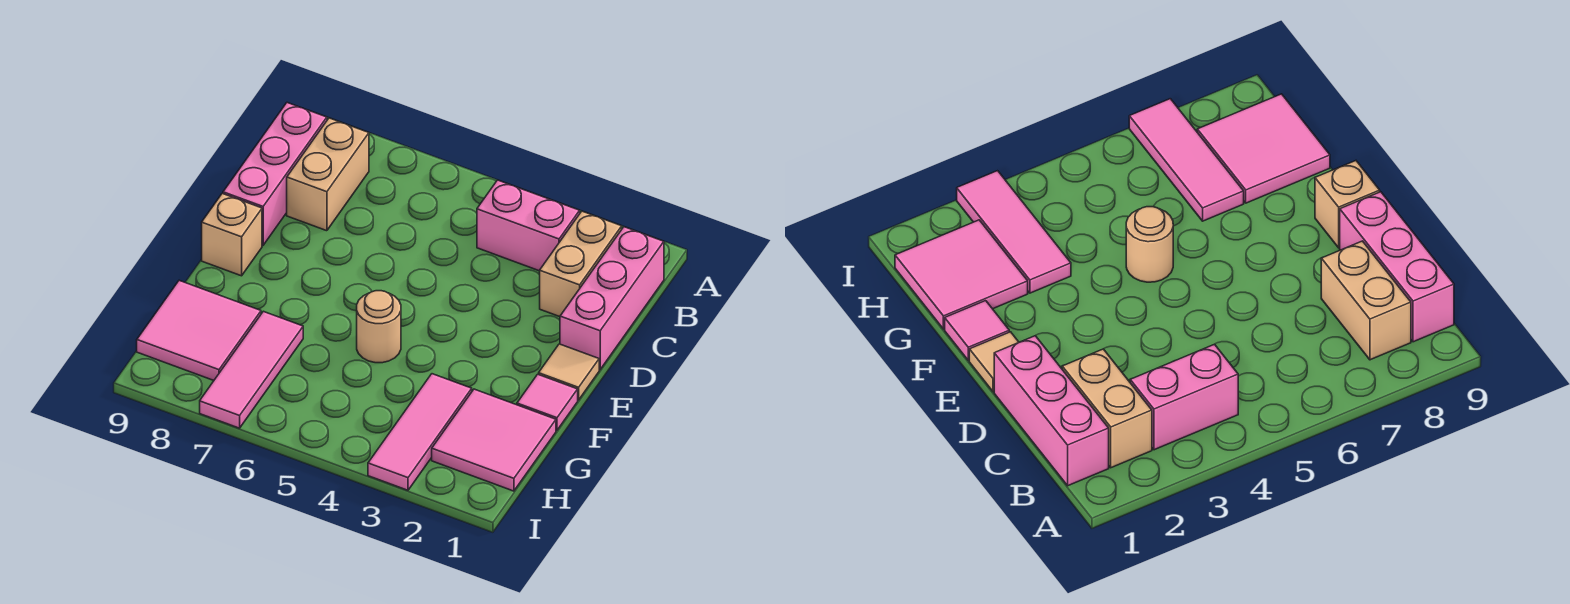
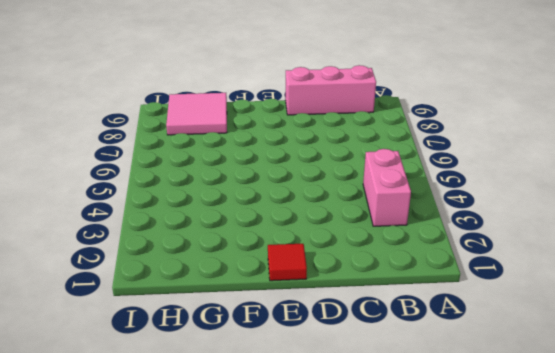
red tile E1 level 1 -> tan tile E1 level 1
none -> pink brick B1:D1 level 1
none -> tan brick B2:C2 level 1
none -> tan brick B8:C8 level 1

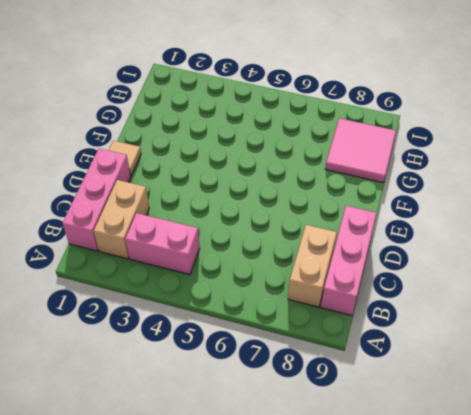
none -> tan brick E9 level 1
none -> pink tile F1 level 1
none -> tan round brick F5 level 1

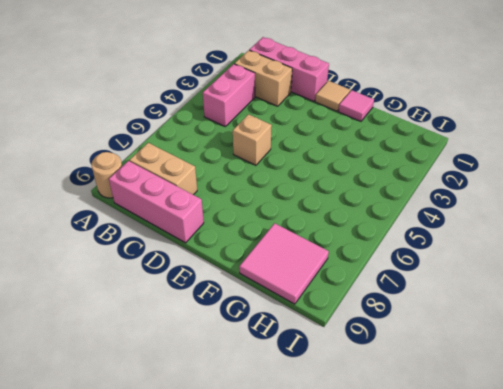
tan round brick A9 level 1 -> tan round brick F5 level 1
tan brick D5 level 1 -> tan brick E9 level 1
none -> pink tile G1:H2 level 1
none -> pink tile G3:I3 level 1
none -> pink tile G7:I7 level 1

